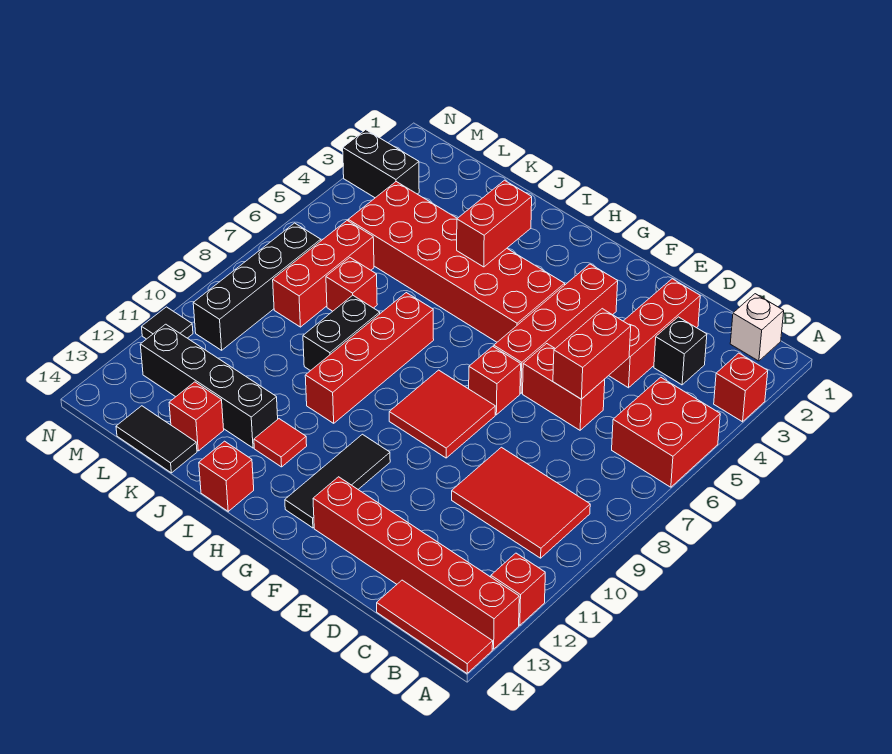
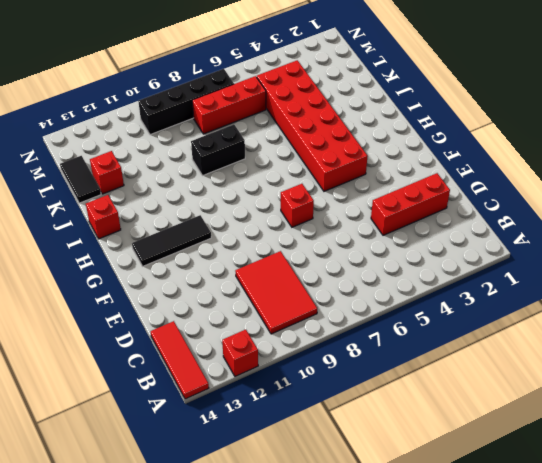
none -> red brick A3 level 1
none -> red brick A5:B6 level 1
none -> red brick A13:F13 level 1

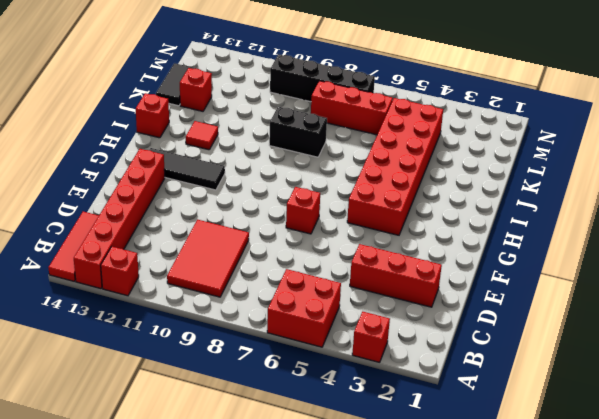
none -> white brick B1 level 1
none -> black brick C3 level 1
none -> red brick D6:E6 level 1

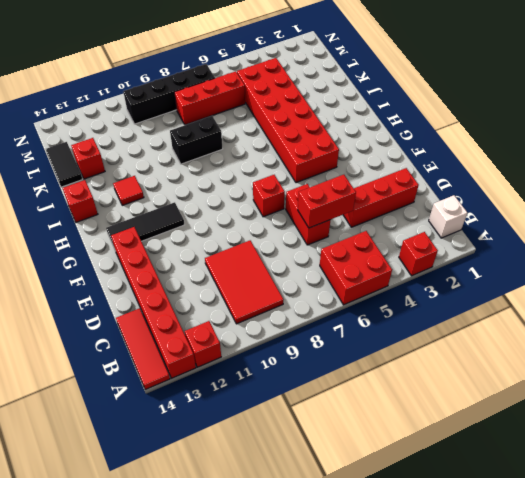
none -> black brick C3 level 1
none -> red brick F3:F6 level 1
none -> red tile F8:G9 level 1

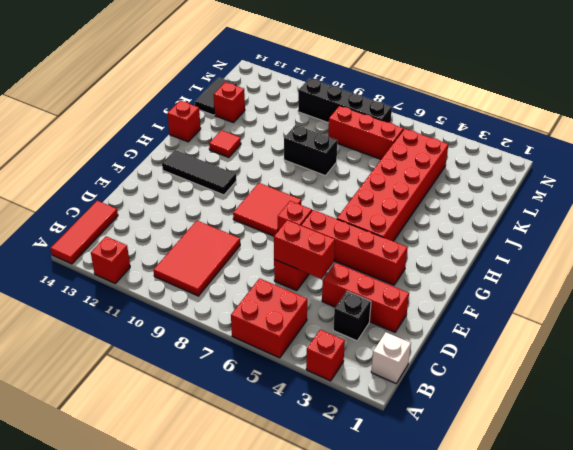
none -> red brick A13:F13 level 1
none -> red brick I7:I10 level 1
none -> black brick J12:M12 level 1

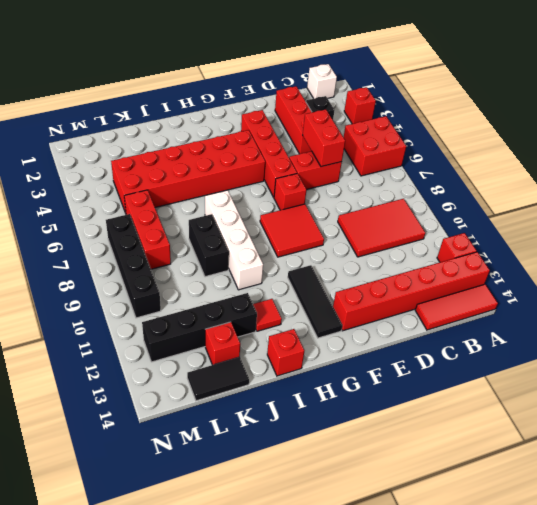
white brick I7:I10 level 1 -> red brick I7:I10 level 1
none -> red brick K7 level 1
none -> black brick M3:N3 level 1
none -> black tile N11 level 1

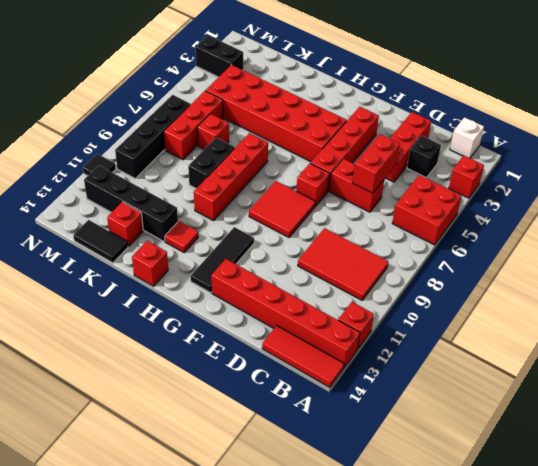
none -> red brick I3:I4 level 2

